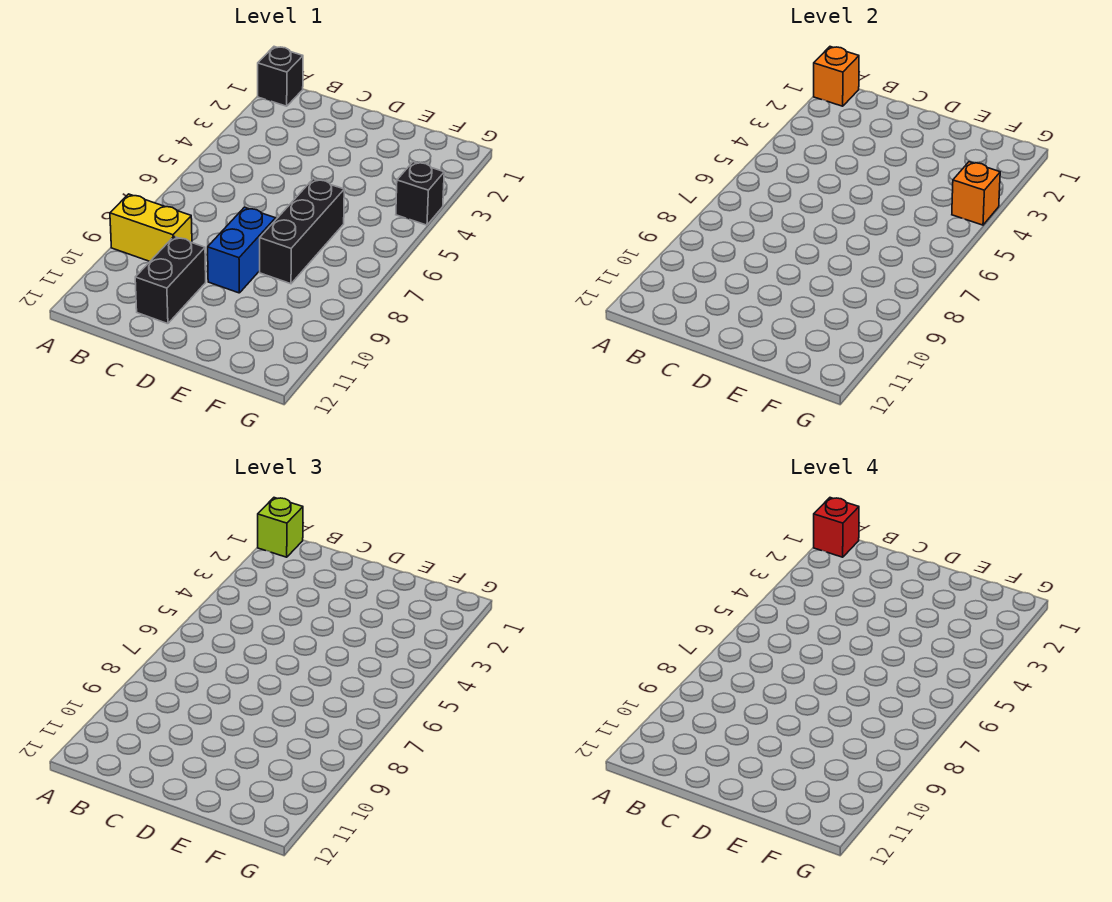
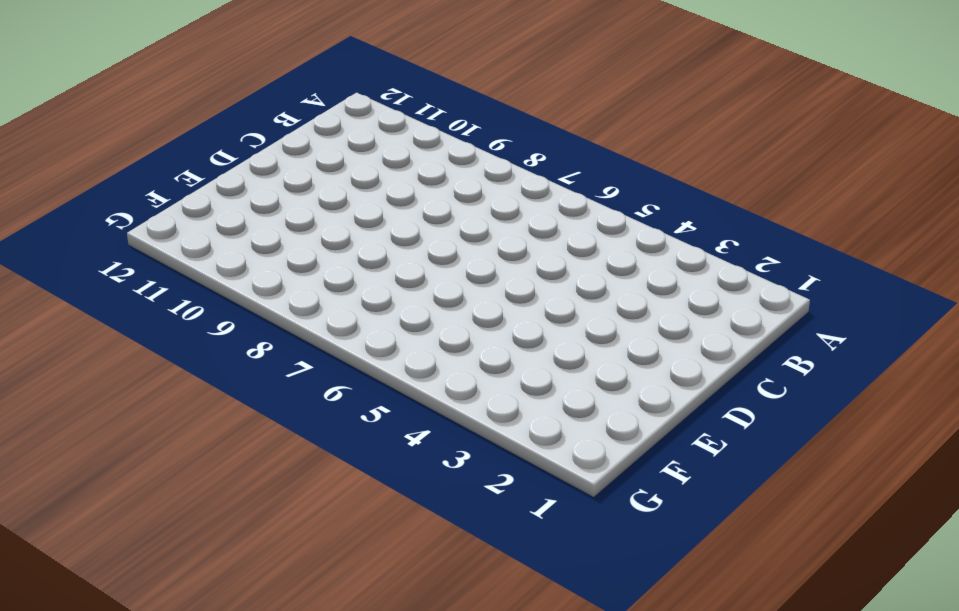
none -> black brick A1 level 1
none -> yellow brick A9:B9 level 1

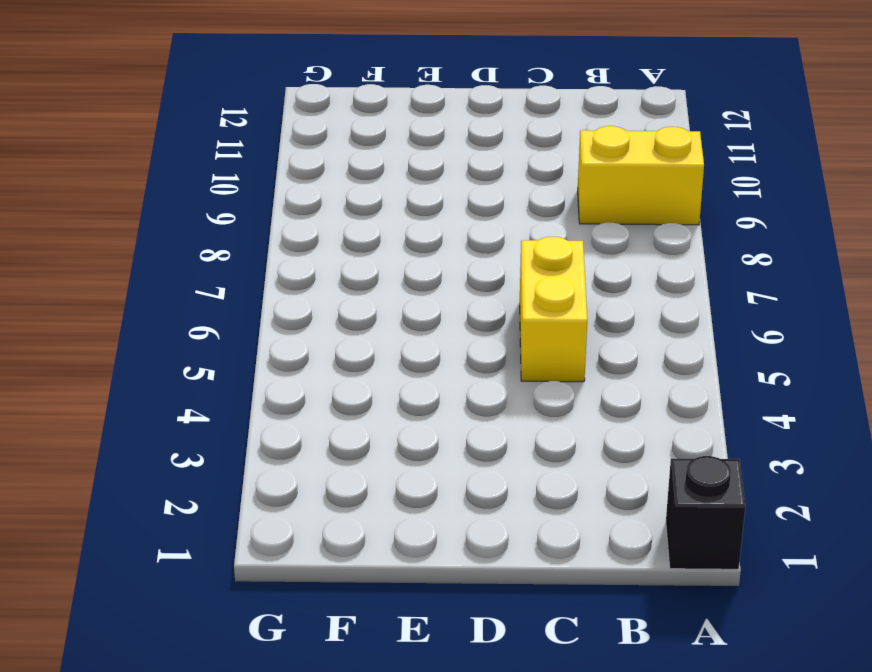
yellow brick C5:C6 level 1 -> none
none -> black brick C10:C11 level 1
none -> blue brick D8:D9 level 1

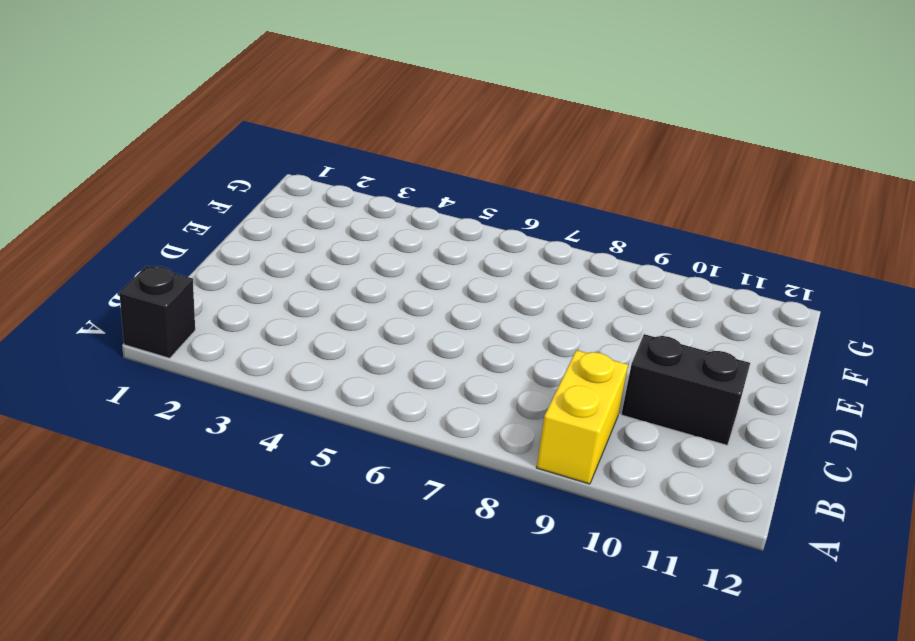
none -> blue brick D8:D9 level 1
none -> black brick E6:E8 level 1

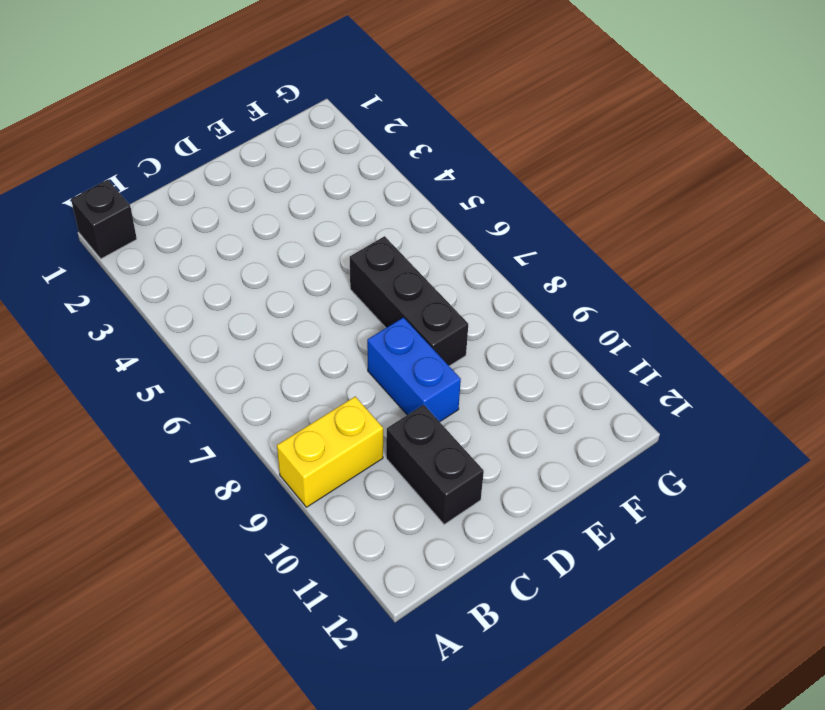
none -> black brick G4 level 1
none -> orange brick A1 level 2

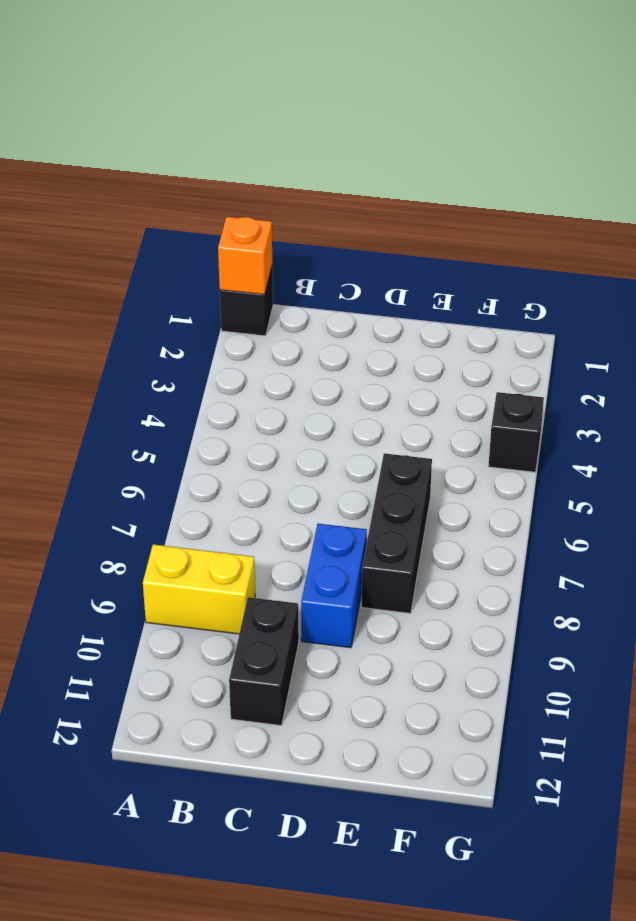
none -> orange brick G4 level 2
none -> lime brick A1 level 3

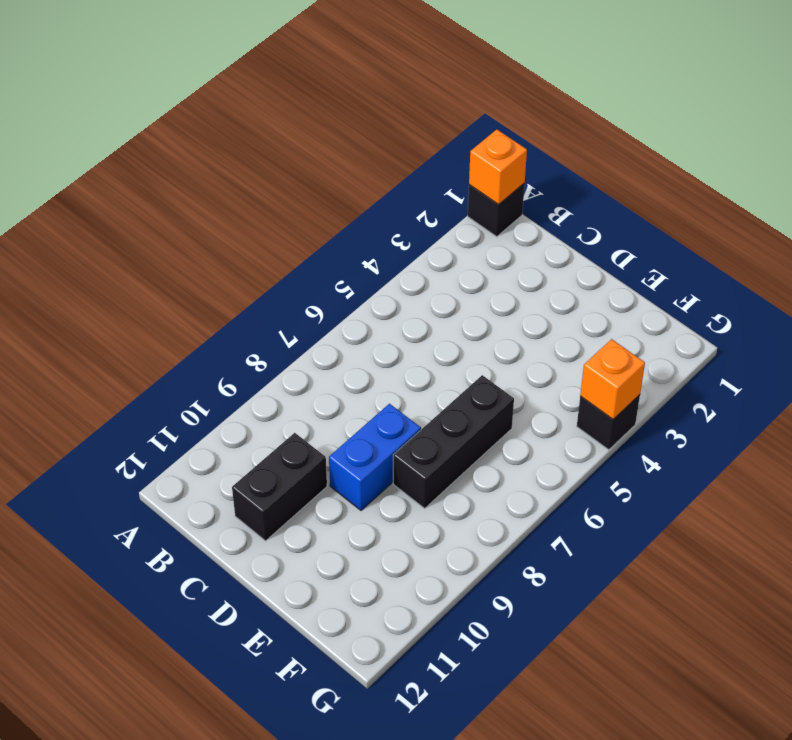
none -> yellow brick A9:B9 level 1
none -> lime brick A1 level 3

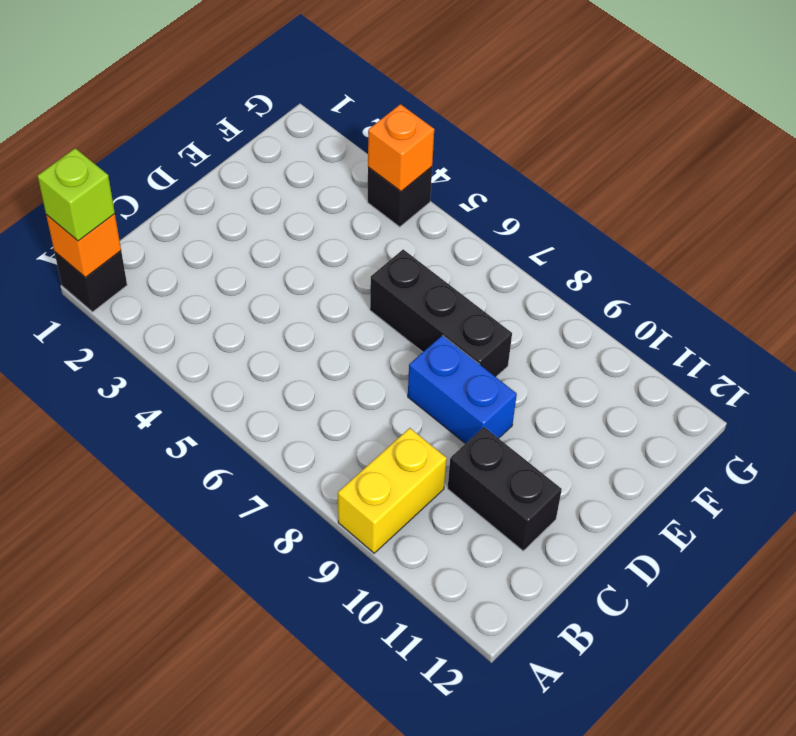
none -> red brick A1 level 4

